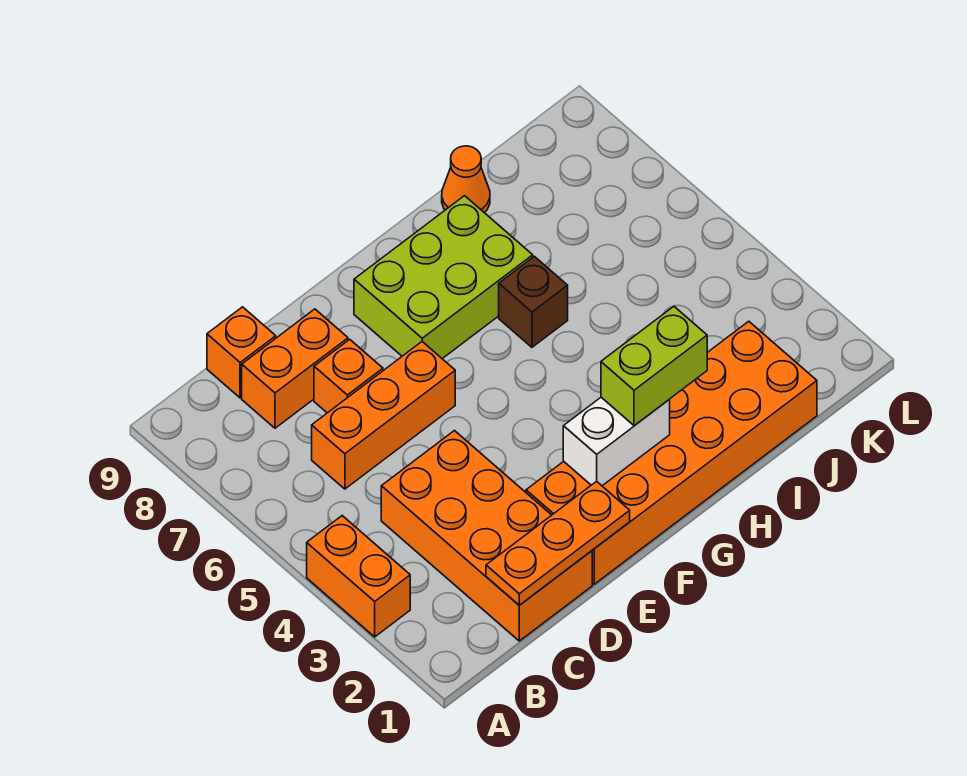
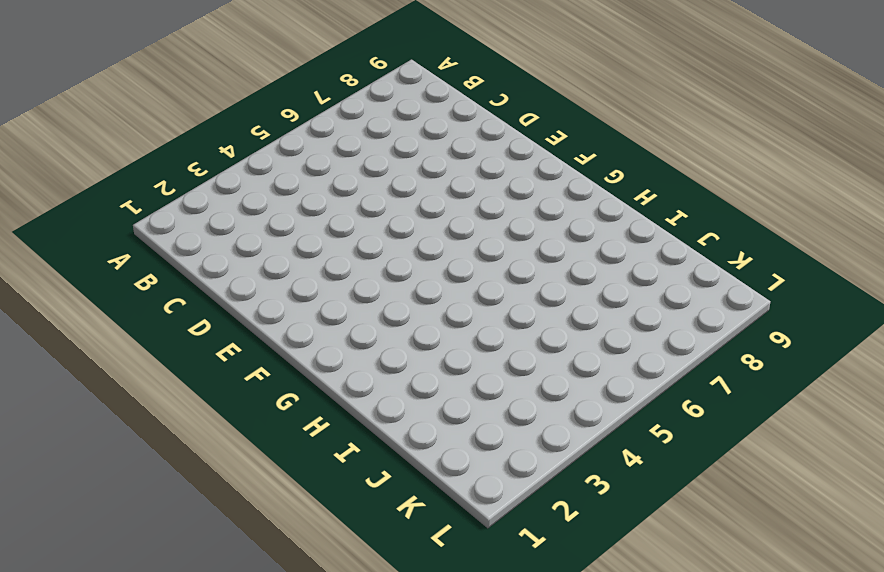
none -> orange brick A3:A4 level 1
none -> orange brick C1:D4 level 1
none -> orange brick C6:E6 level 1

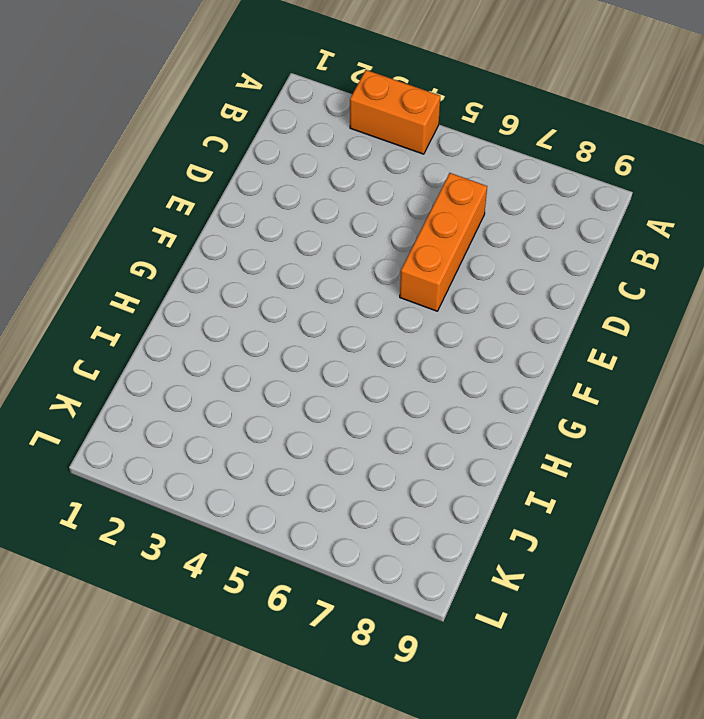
none -> orange brick C1:D4 level 1
none -> orange brick C8:D8 level 1
none -> orange brick C9 level 1

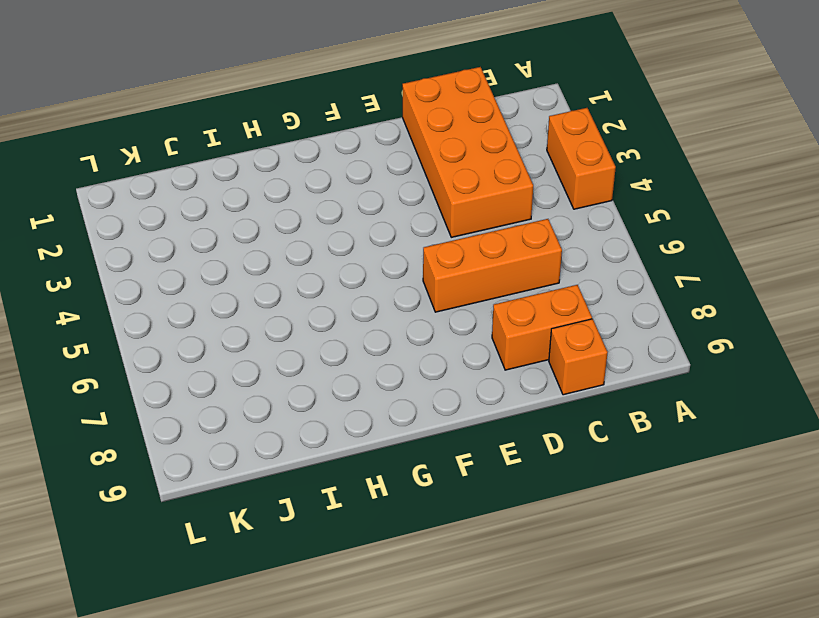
none -> orange brick D7 level 1
none -> orange brick E1:J2 level 1
none -> lime brick F7:H8 level 1

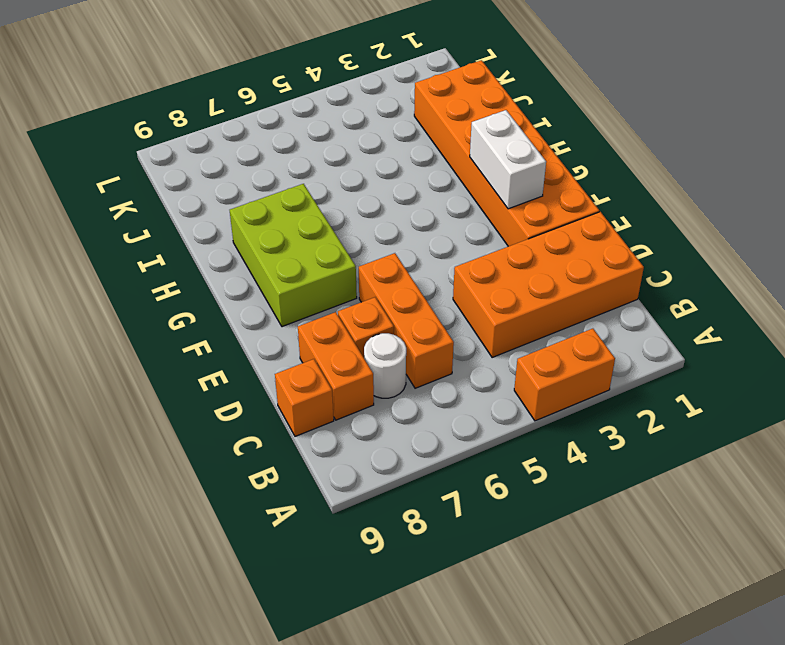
white round brick C7 level 1 -> none
none -> brown brick H6 level 1
none -> orange cone I9 level 1
none -> orange plate C1:E1 level 2

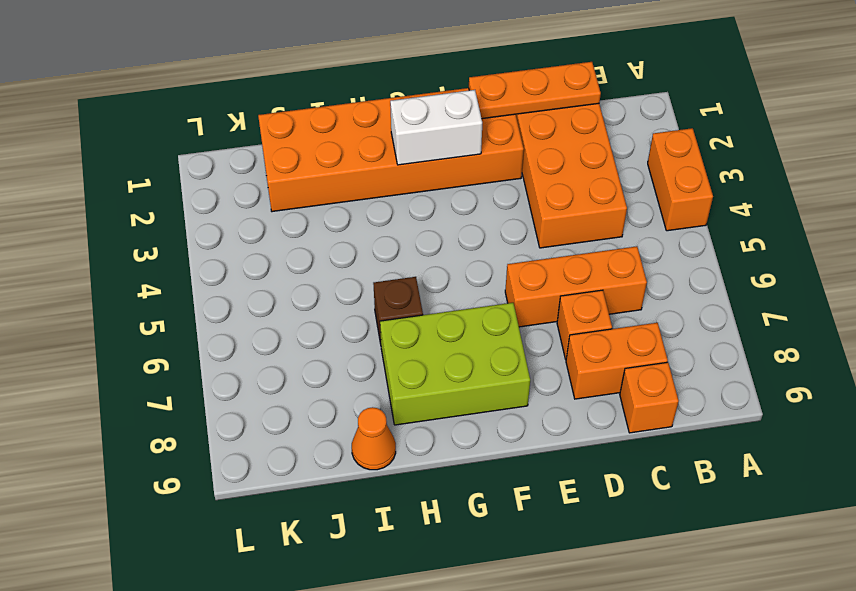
none -> lime brick G2:H2 level 3

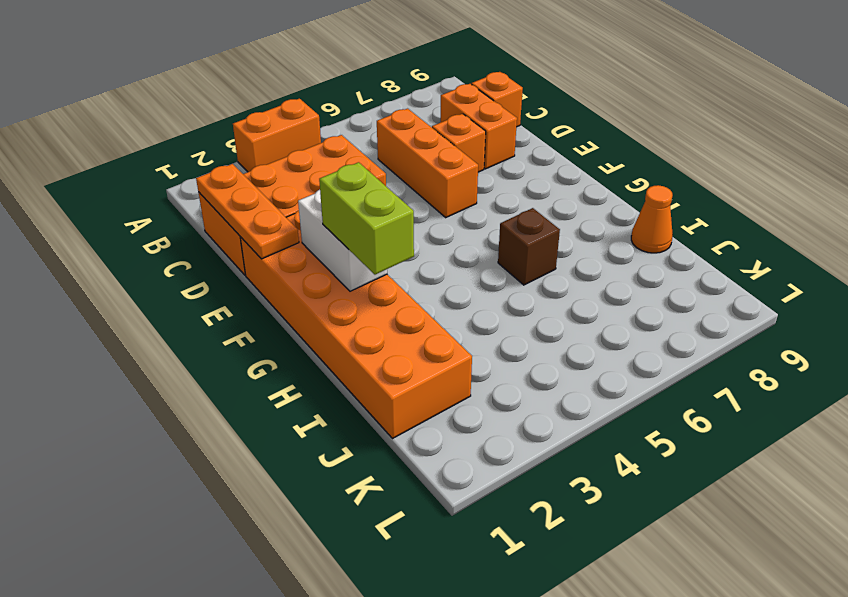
none -> lime brick F7:H8 level 1

